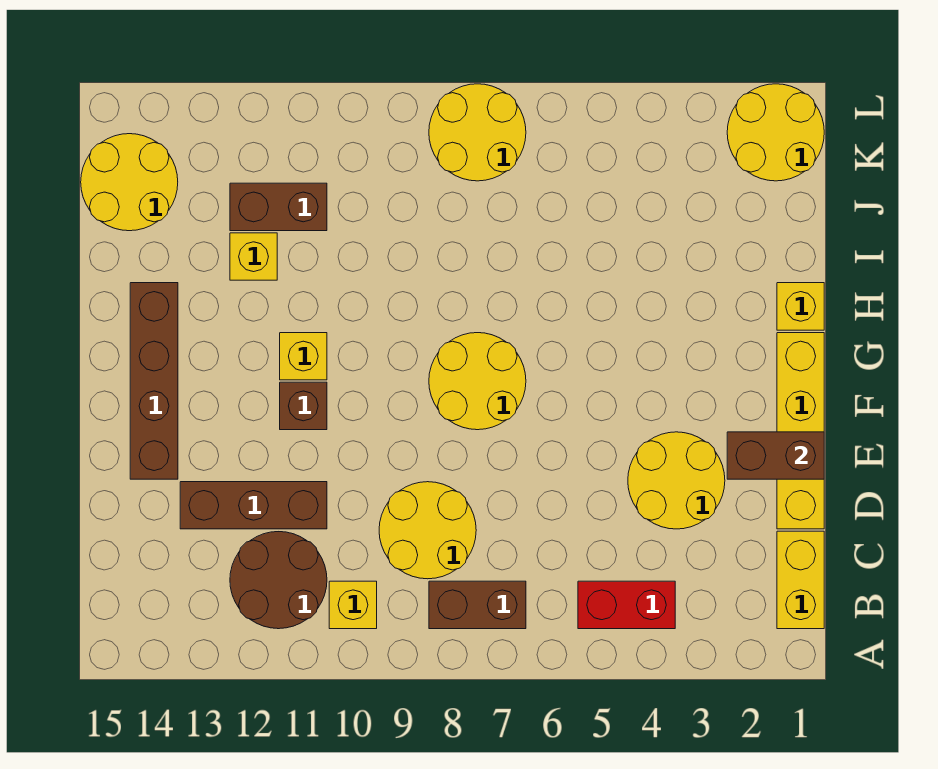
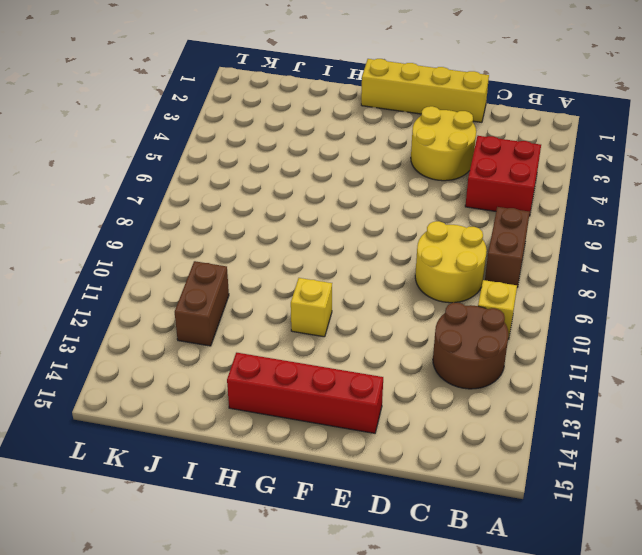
red brick B4:C5 level 1 -> red brick B4:B5 level 1
red brick E14:H14 level 1 -> brown brick E14:H14 level 1
none -> yellow brick B1:C1 level 1
none -> brown brick D11:D13 level 1
none -> yellow round brick F7:G8 level 1

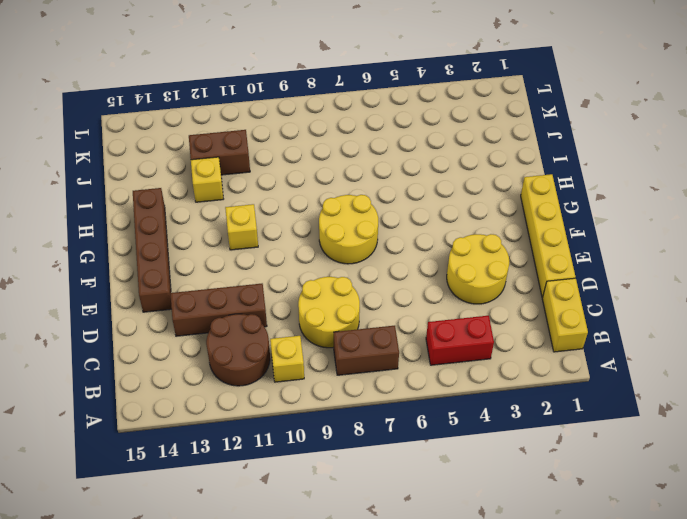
none -> brown brick F11 level 1
none -> yellow brick H1 level 1
none -> yellow round brick J14:K15 level 1

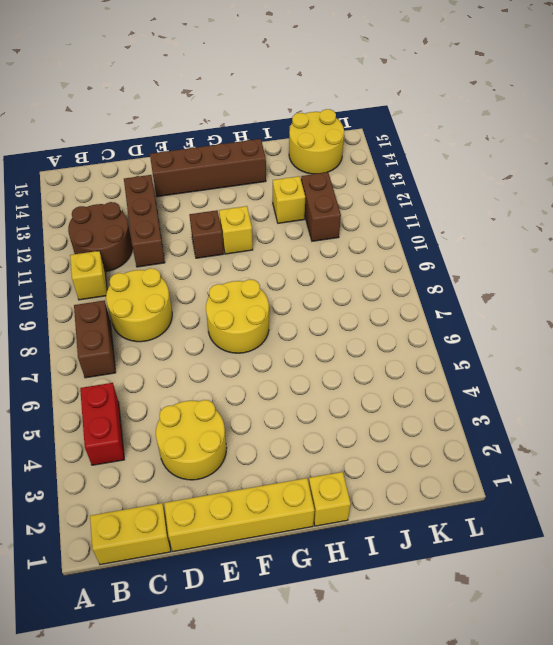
none -> yellow round brick K1:L2 level 1
none -> yellow round brick K7:L8 level 1
none -> brown brick E1:E2 level 2

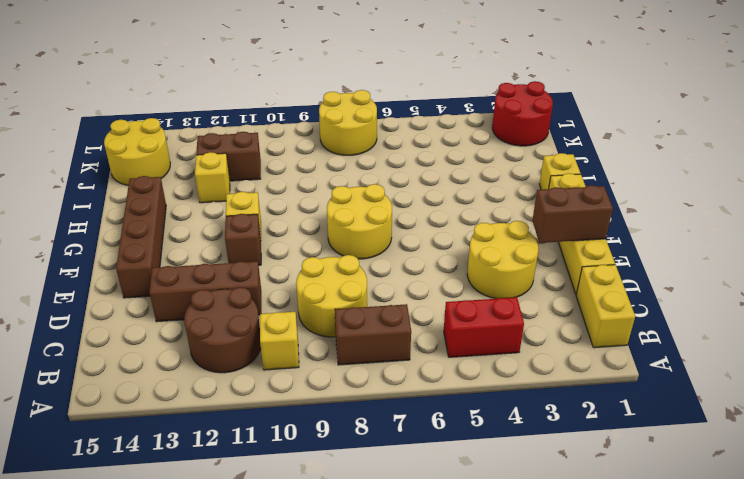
red round brick K1:L2 level 1 -> yellow round brick K1:L2 level 1

